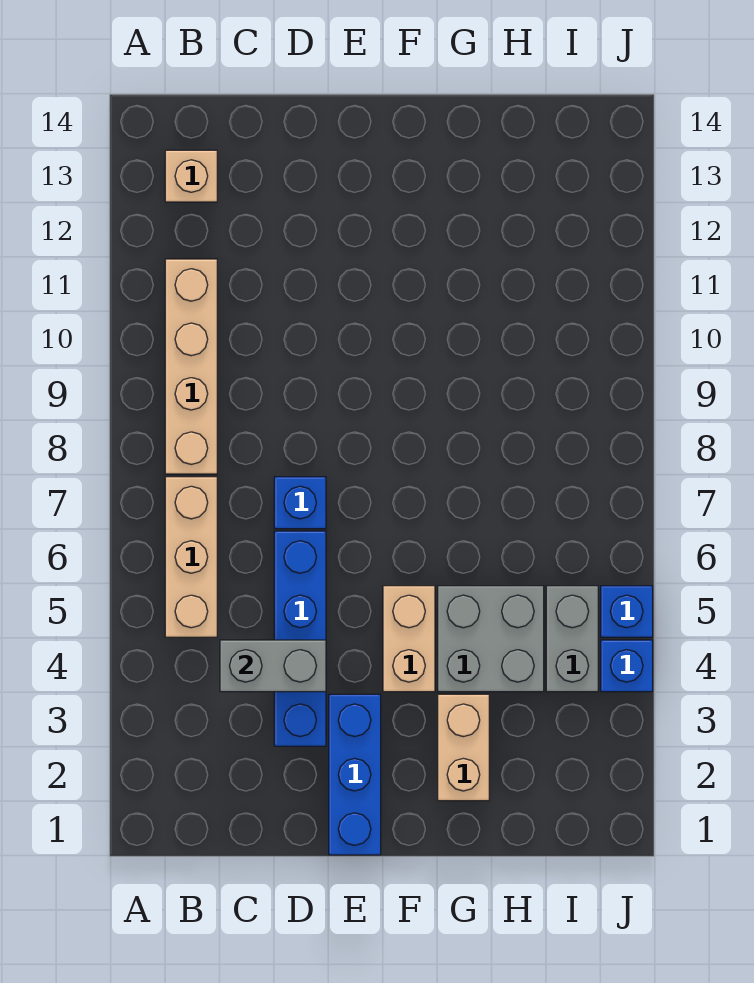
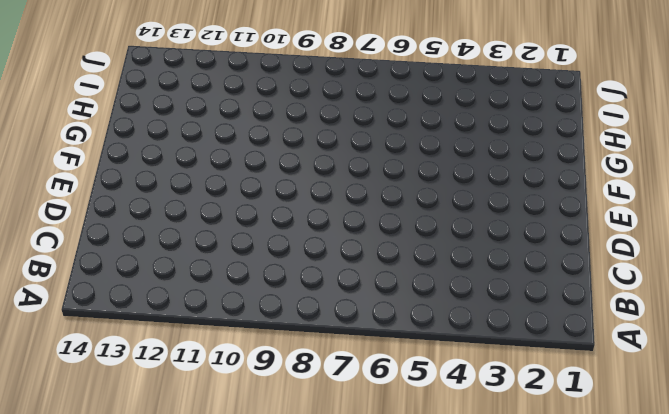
none -> tan brick B5:B7 level 1
none -> tan brick B8:B11 level 1
none -> tan brick B13 level 1

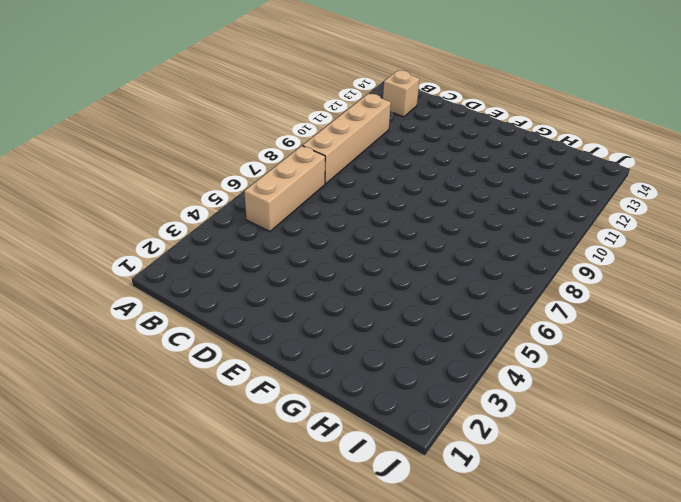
none -> blue brick D3:D6 level 1
none -> blue brick D7 level 1
none -> blue brick E1:E3 level 1

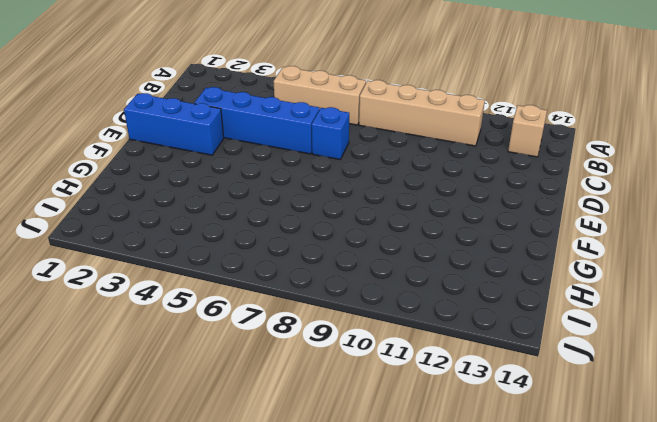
none -> tan brick F4:F5 level 1
none -> tan brick G2:G3 level 1
none -> grey brick G4:H5 level 1

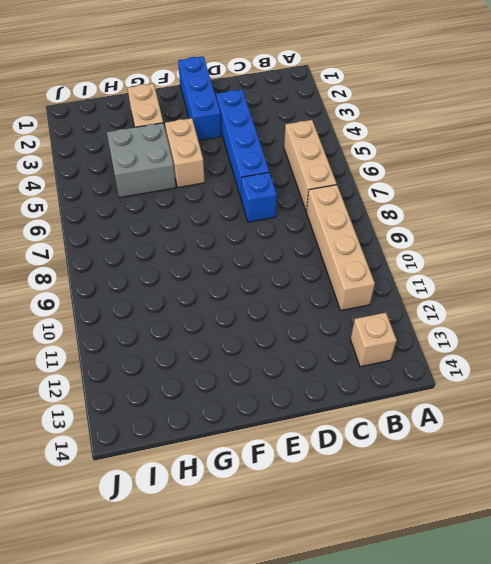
none -> grey brick I4:I5 level 1
none -> blue brick J4 level 1
none -> blue brick J5 level 1

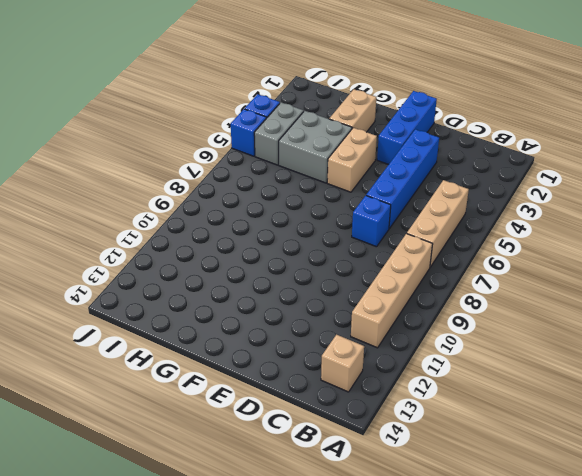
none -> grey brick C4:D4 level 2

